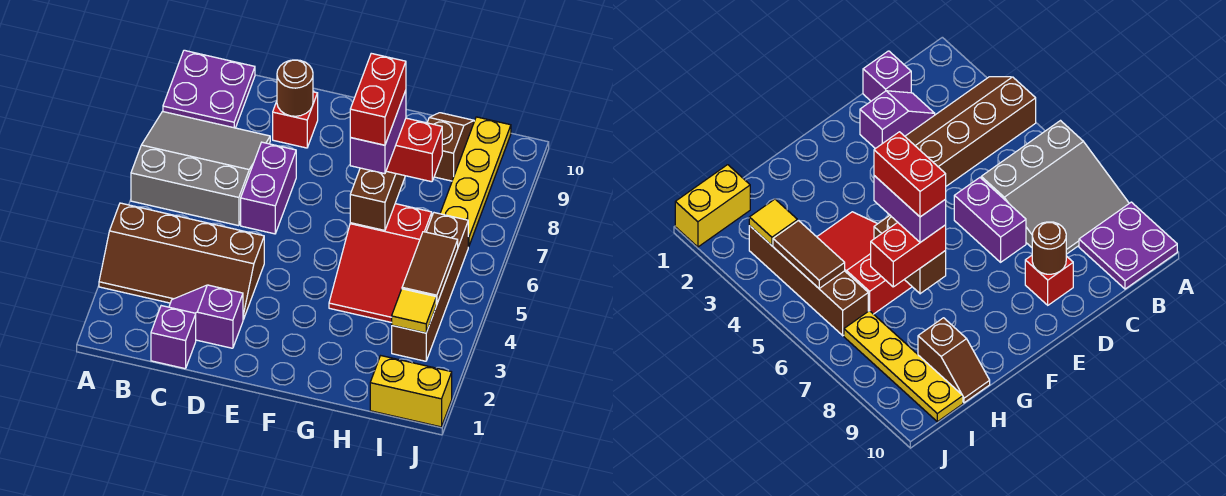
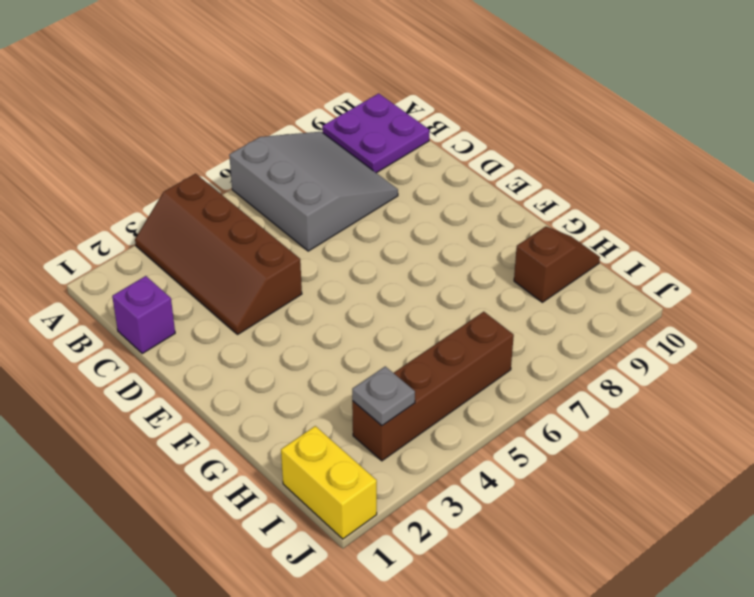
grey plate I3 level 2 -> yellow tile I3 level 2
none -> purple slope C2:D2 level 1 top D
none -> purple brick D6:D7 level 1
none -> red brick D9 level 1

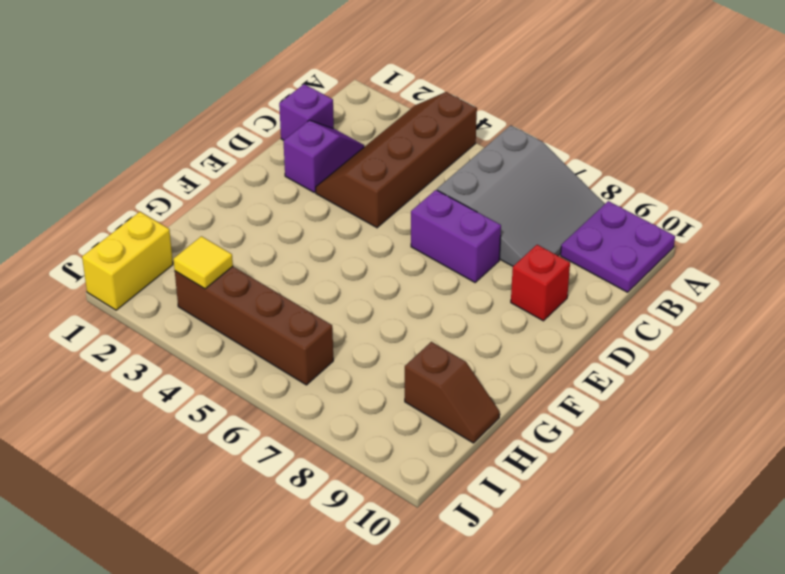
none -> red slope G4:H6 level 1 top 6
none -> yellow plate I7:I10 level 1
none -> brown round brick D9 level 2

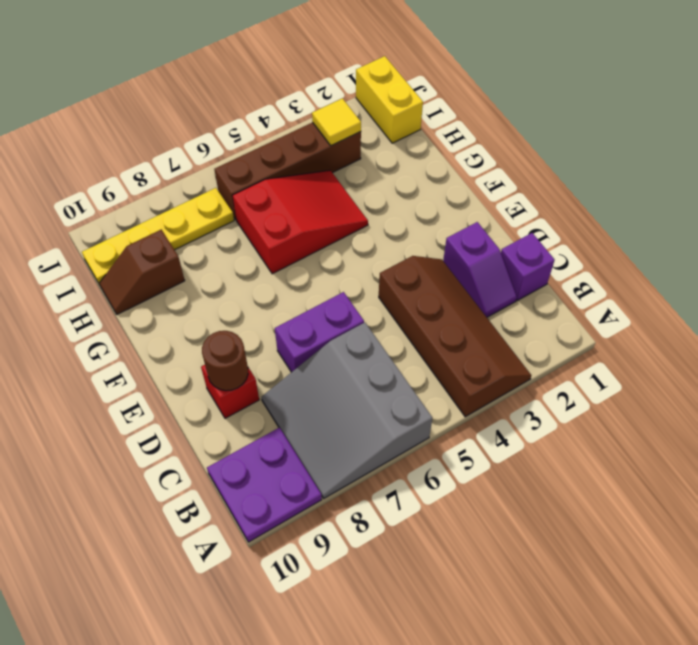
none -> brown brick G6:G7 level 2
none -> brown tile I4:I5 level 2
none -> red brick G7:H7 level 3

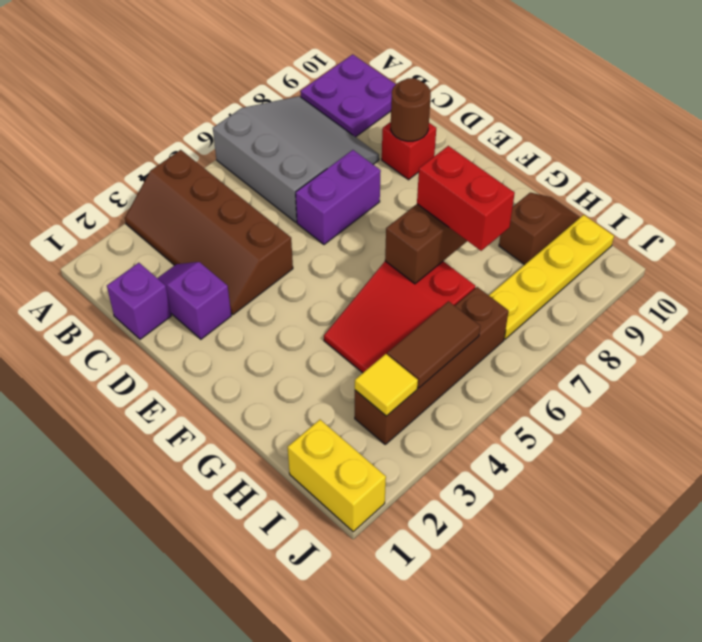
none -> purple brick G6:G7 level 4
none -> red brick G6:G7 level 5

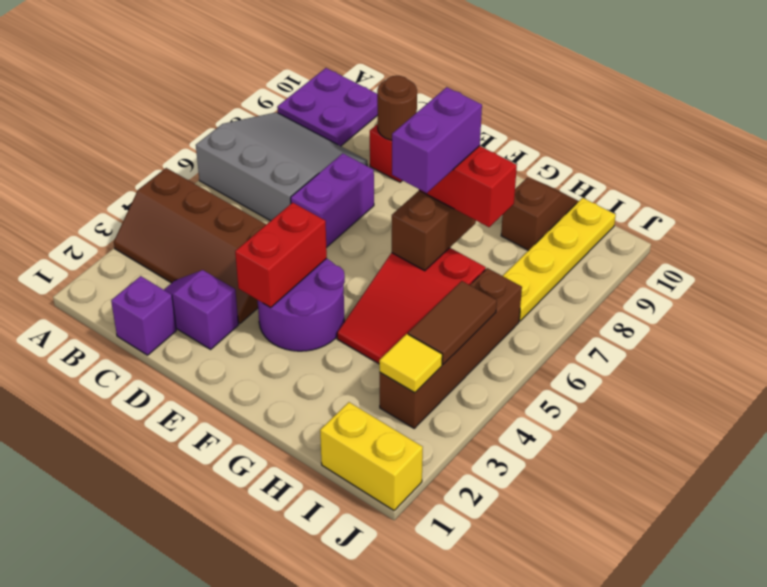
purple round brick E3:F4 level 1 -> none
red brick E3:E4 level 2 -> red brick G6:G7 level 5

